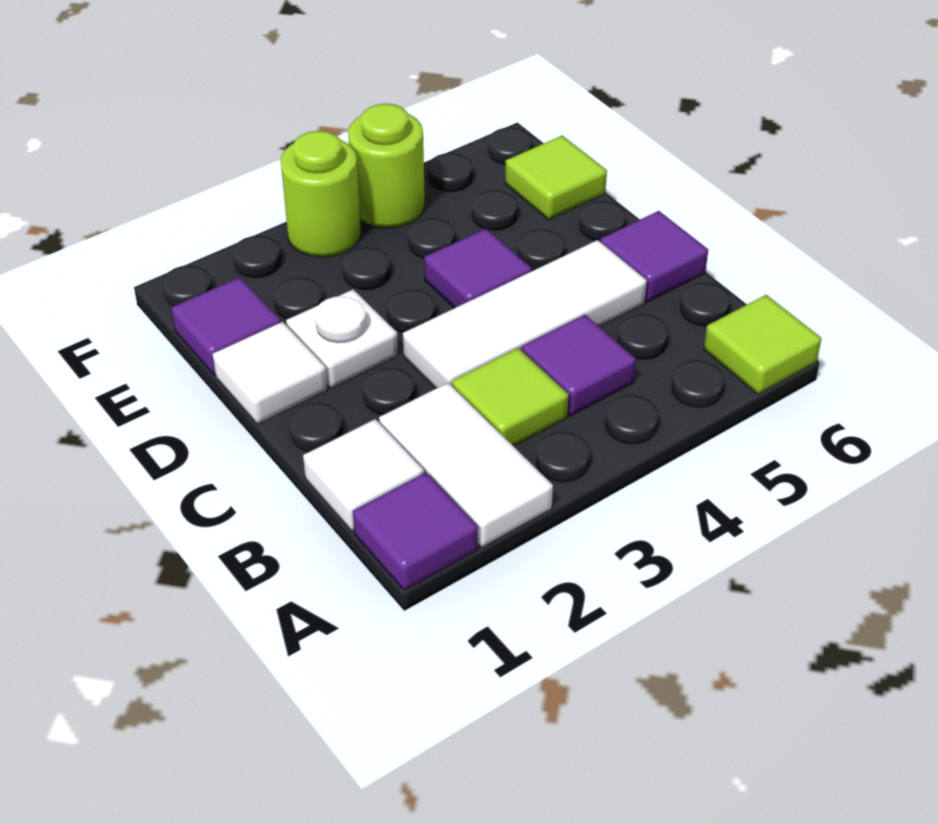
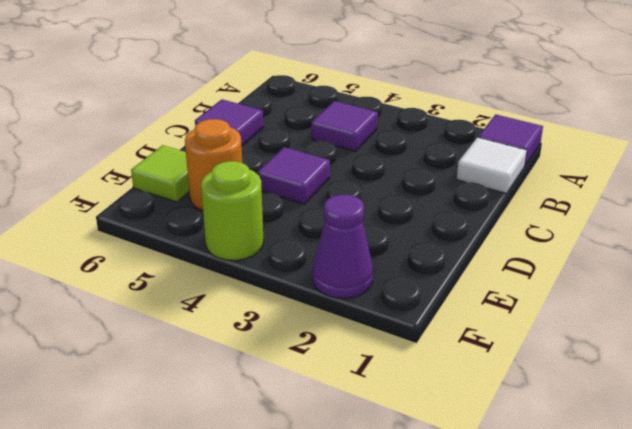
orange round brick E5 level 1 -> none
purple cone F2 level 1 -> none
none -> white tile A2:B2 level 1
none -> lime tile A6 level 1
none -> lime tile B3 level 1

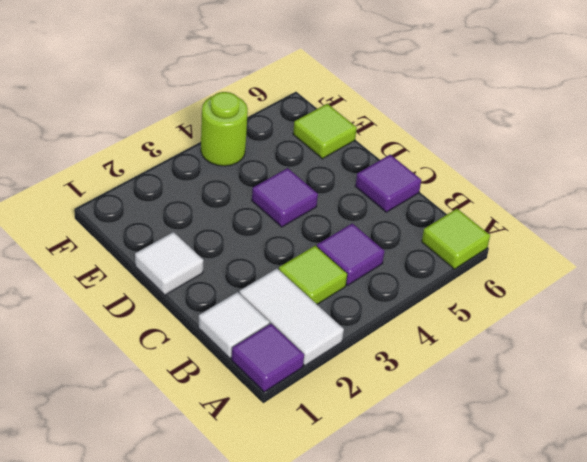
none -> white tile C3:C5 level 1
none -> white plate D2 level 1
none -> purple tile E1 level 1

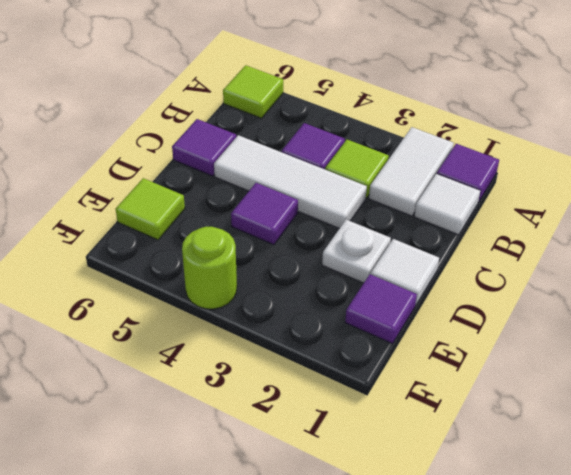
none -> lime round brick F3 level 1

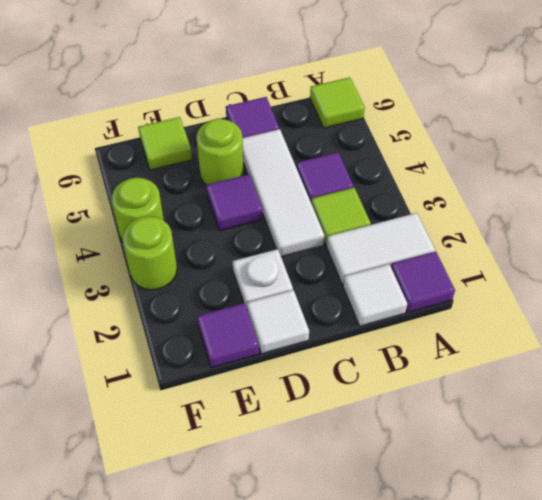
lime round brick D5 level 1 -> none

